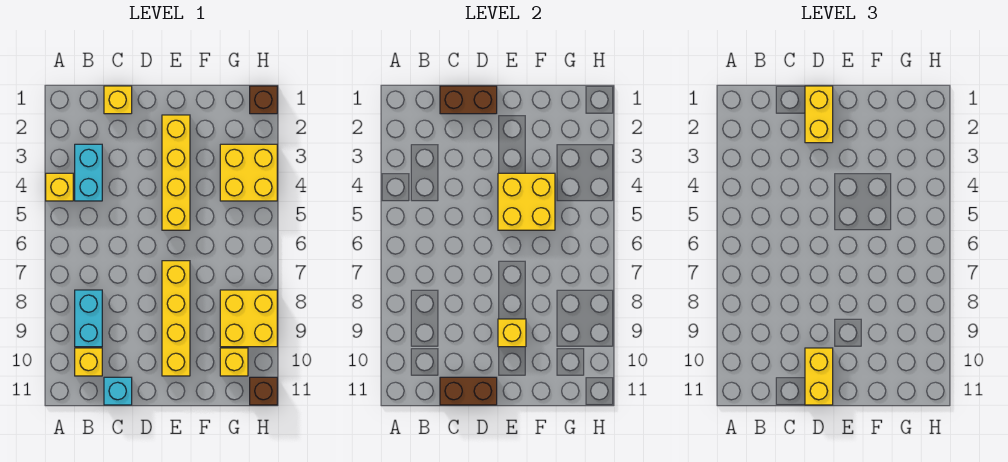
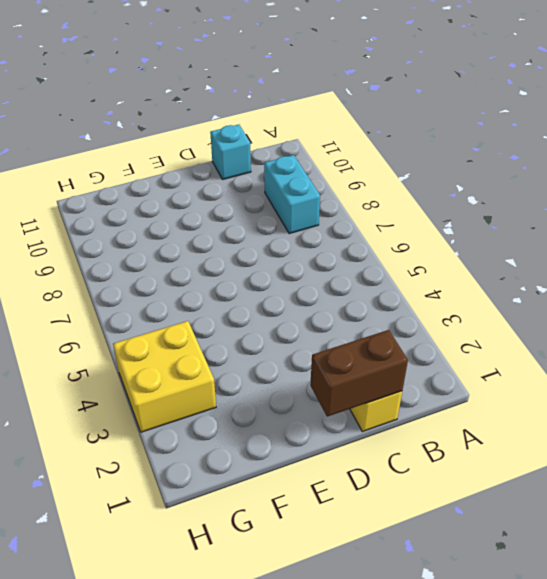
none -> yellow brick A4 level 1
none -> cyan brick B3:B4 level 1
none -> yellow brick B10 level 1

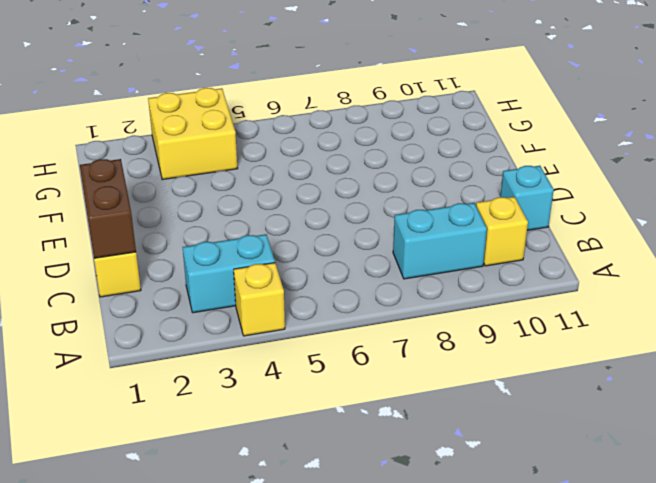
none -> yellow brick E2:E5 level 1
none -> yellow brick E7:E10 level 1
none -> yellow brick G8:H9 level 1

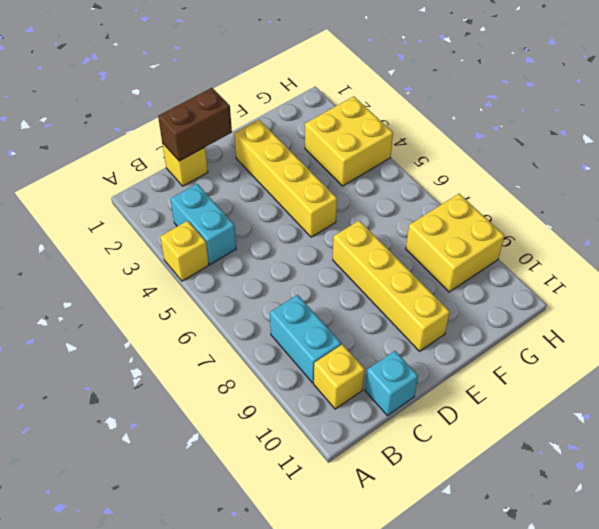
none -> yellow brick G10 level 1
none -> brown brick H1 level 1
none -> brown brick H11 level 1

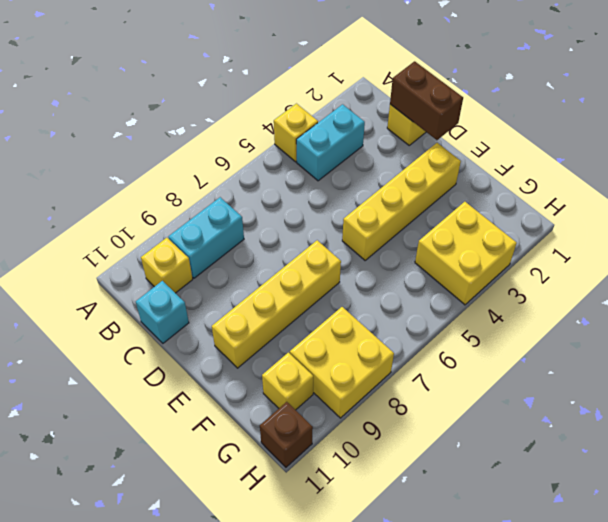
none -> brown brick H1 level 1
none -> brown brick C11:D11 level 2
none -> yellow brick E4:F5 level 2

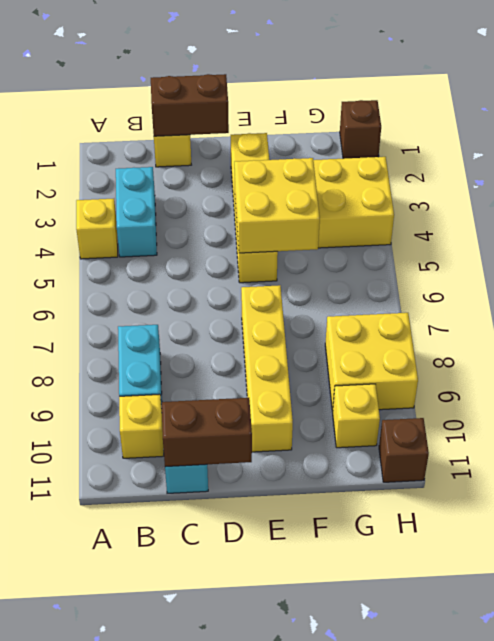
none -> yellow brick E9 level 2
none -> yellow brick D1:D2 level 3
none -> yellow brick D10:D11 level 3

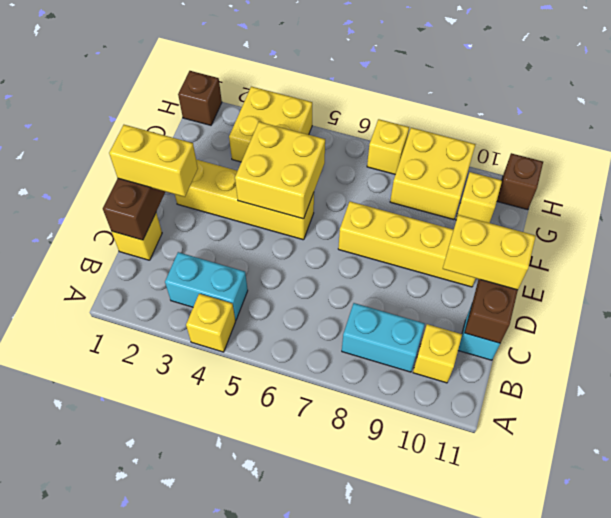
yellow brick H7 level 1 -> yellow brick E9 level 2

